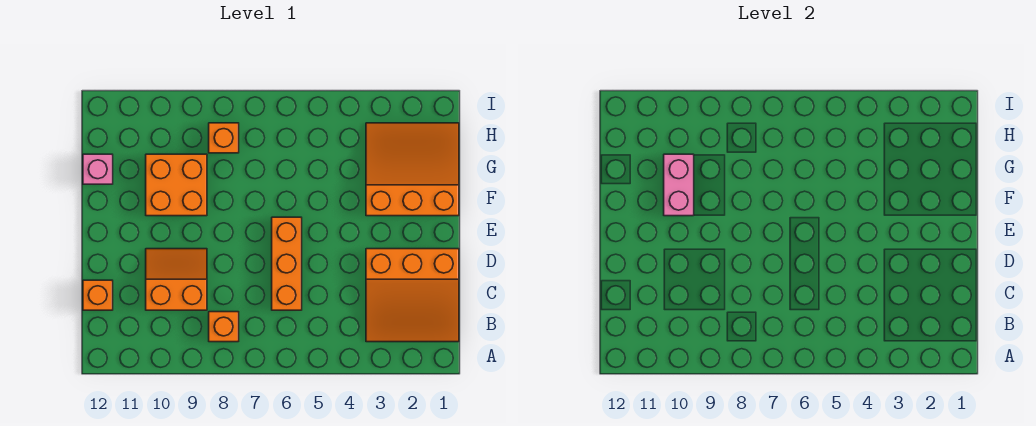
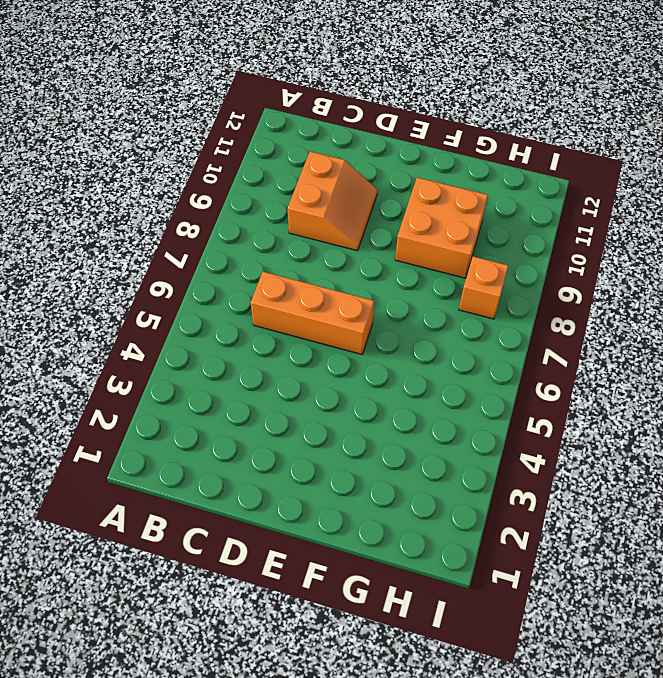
none -> orange slope B1:D3 level 1 top D
none -> orange brick B8 level 1

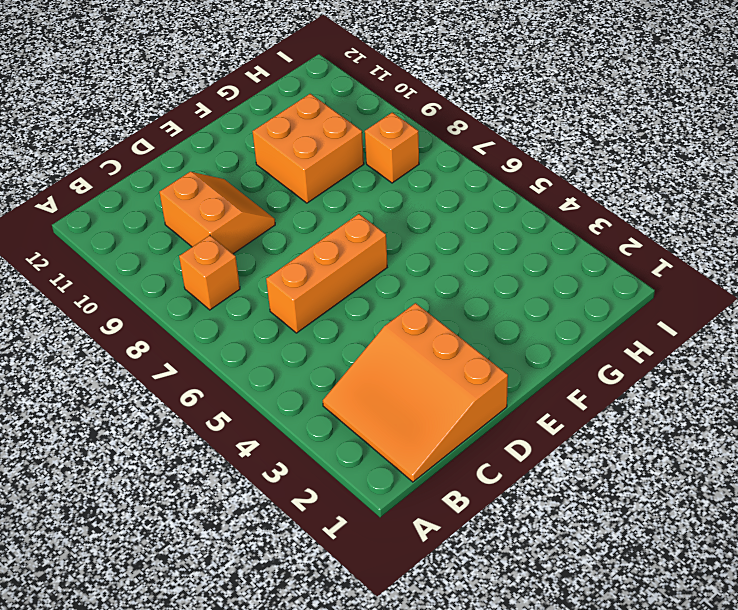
none -> orange brick C12 level 1
none -> orange slope F1:H3 level 1 top F

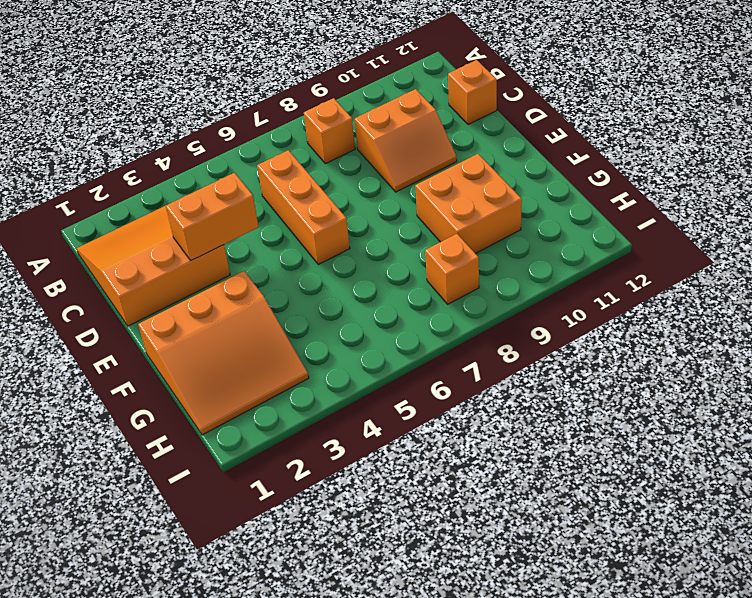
orange brick D3:D4 level 2 -> none
none -> pink brick G12 level 1
none -> pink brick F10:G10 level 2

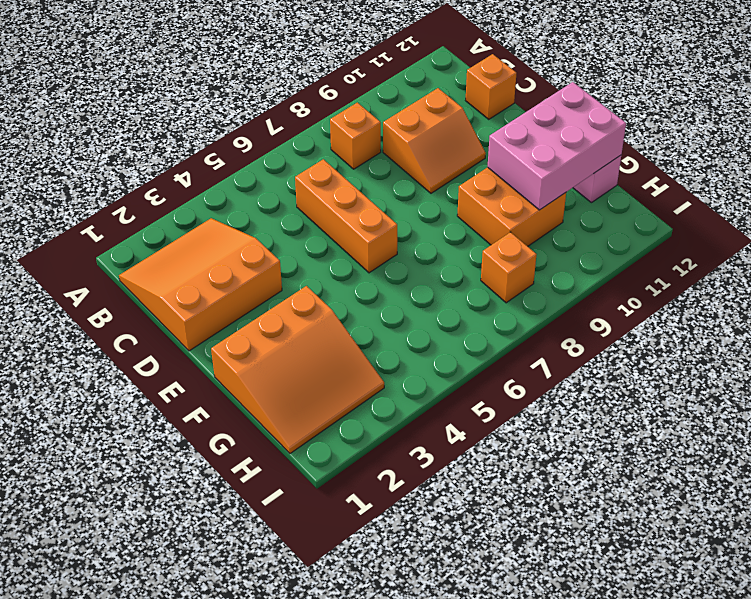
pink brick F10:G12 level 2 -> pink brick F10:G10 level 2

